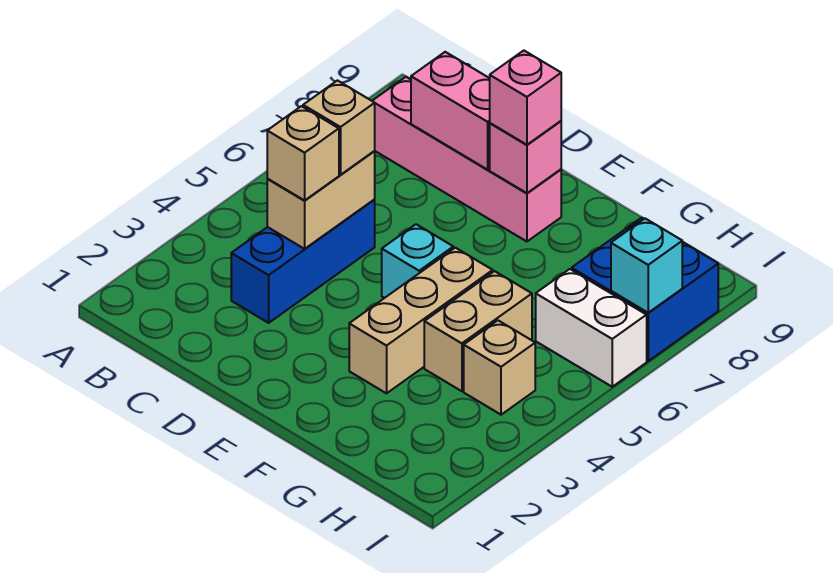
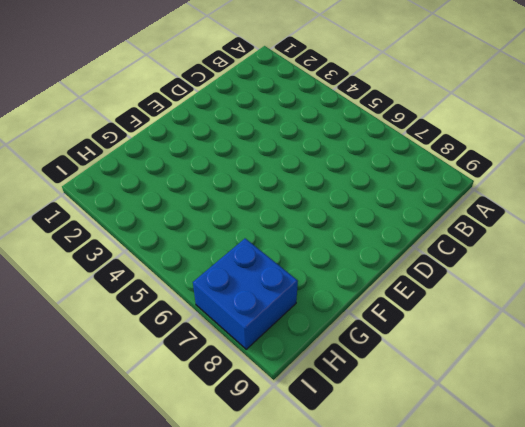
none -> pink brick B8:E8 level 1
none -> blue brick C3:C5 level 1
none -> cyan brick E5 level 1

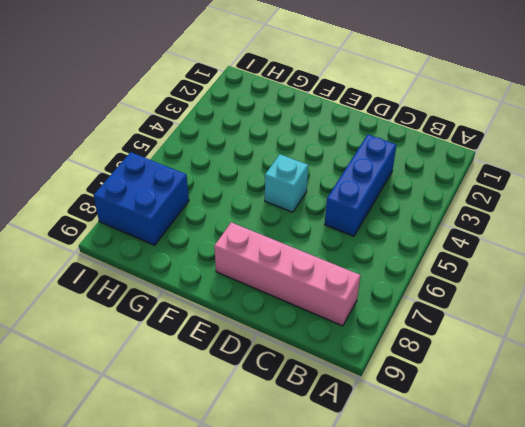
none -> tan brick F3:F5 level 1
none -> tan brick G4:G5 level 1
none -> tan brick H4 level 1

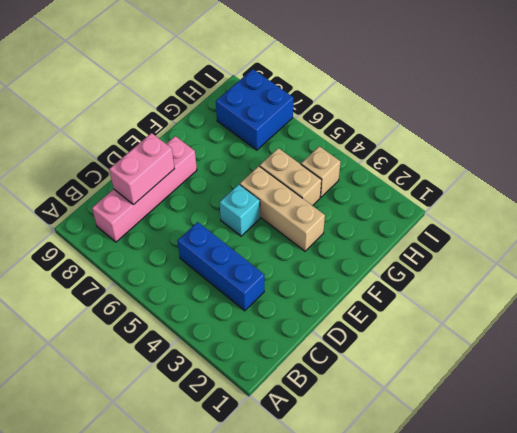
none -> white brick H6:I6 level 1
none -> tan brick C4:C5 level 2
none -> pink brick E8 level 2

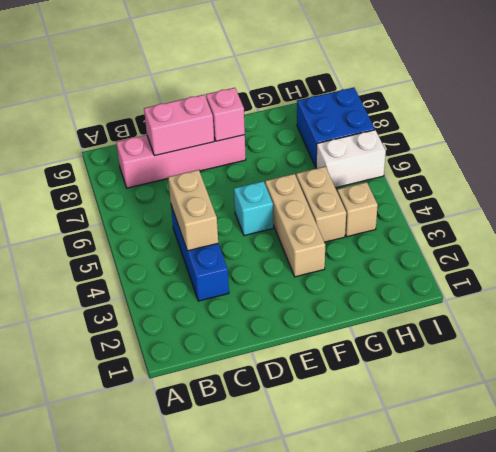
none -> cyan brick I7 level 2
none -> tan brick C4 level 3
none -> tan brick C5 level 3

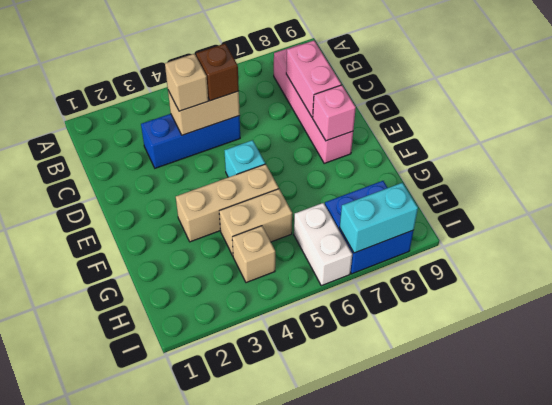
brown brick C5 level 3 -> tan brick C5 level 3
cyan brick I7:I8 level 2 -> cyan brick I7 level 2
none -> pink brick E8 level 3

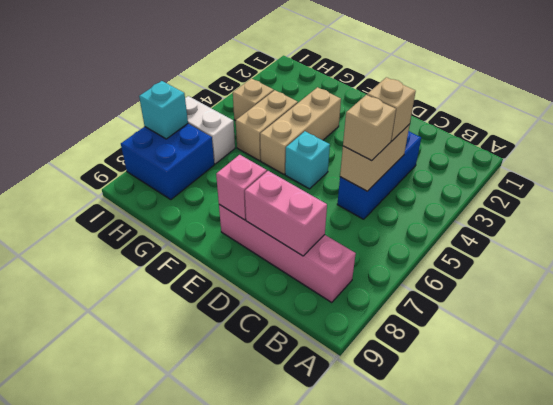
none -> pink brick E8 level 3

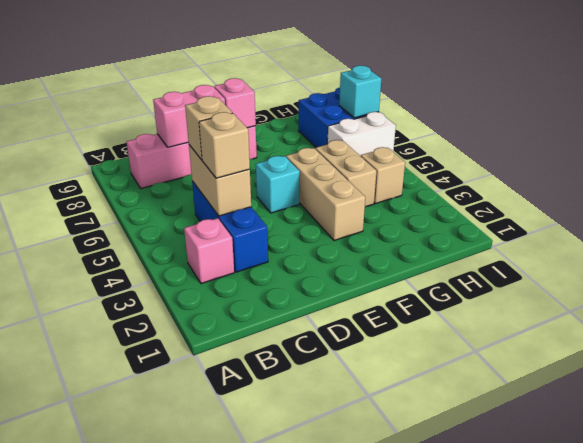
pink brick B3 level 1 -> pink brick E8 level 3

